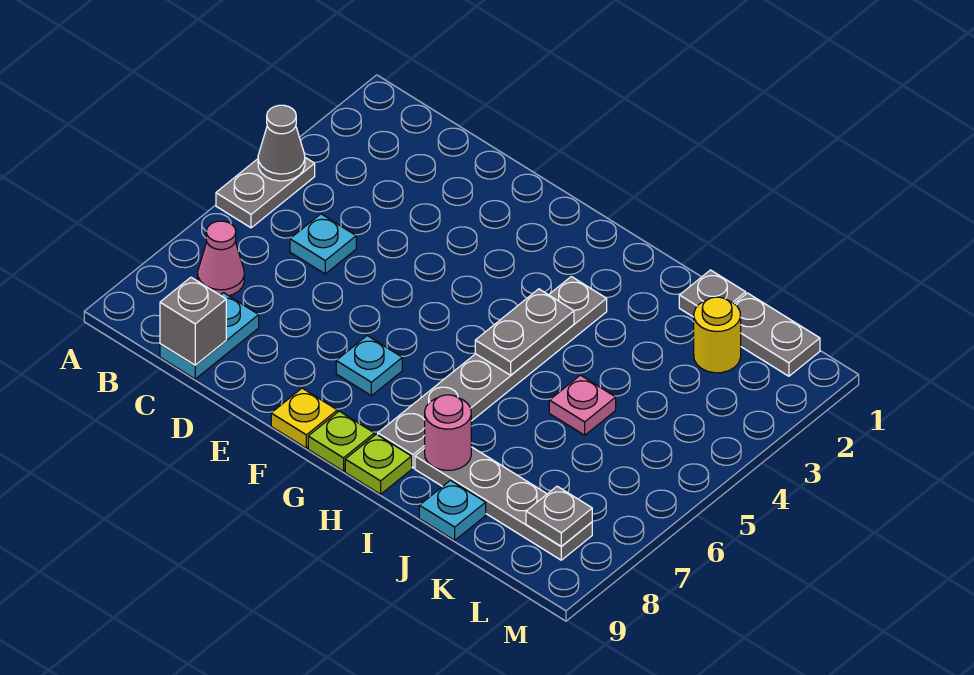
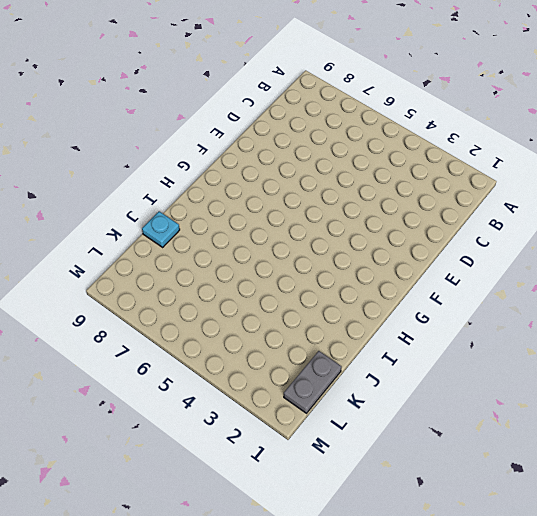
none -> grey plate A4:A5 level 1
none -> pink cone B7 level 1
none -> cyan plate C5 level 1

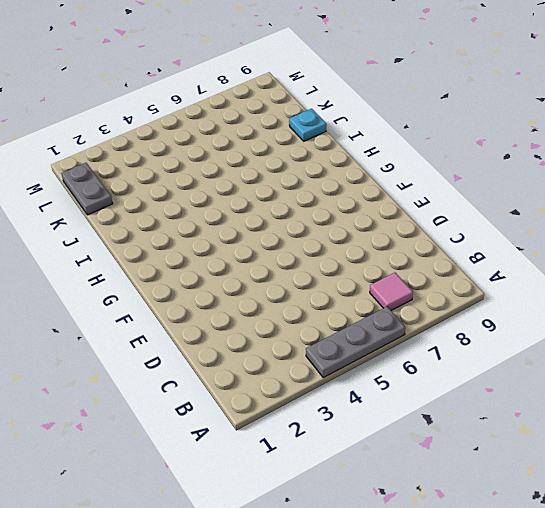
grey plate A4:A6 level 1 -> grey plate A4:A5 level 1
pink tile B7 level 1 -> pink cone B7 level 1
none -> cyan plate C5 level 1
none -> cyan plate C8:C9 level 1
none -> cyan plate F7 level 1

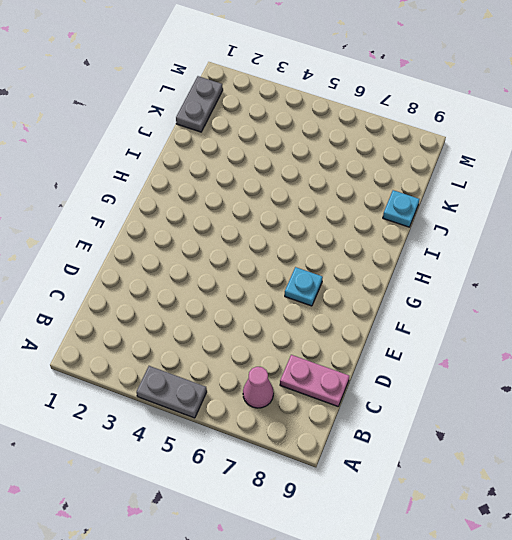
pink plate C8:C9 level 1 -> cyan plate C8:C9 level 1
none -> cyan plate C5 level 1
none -> yellow plate F9 level 1
none -> lime plate G9 level 1

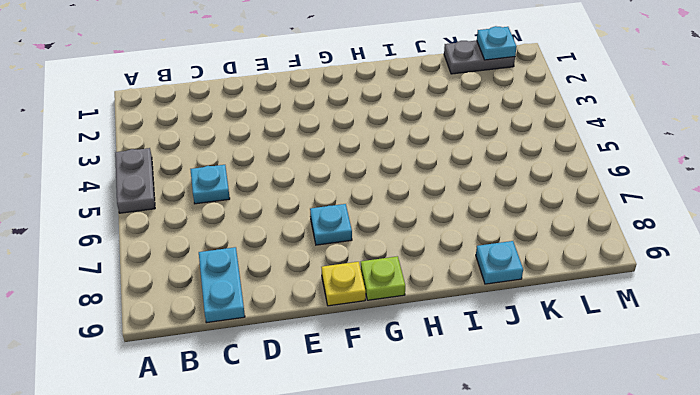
cyan plate L1 level 2 -> none
none -> pink cone B7 level 1
none -> grey plate H3:H8 level 1
none -> lime plate H9 level 1

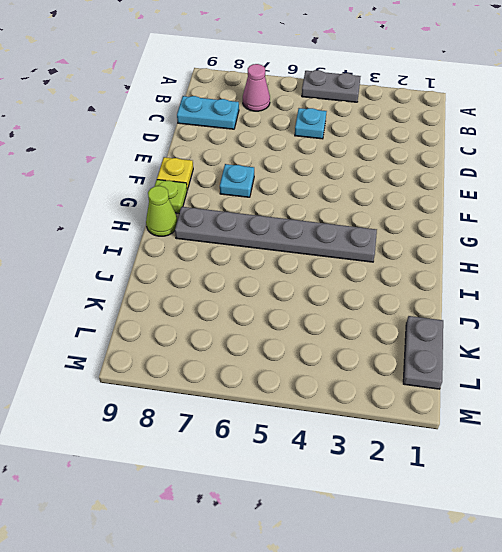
lime cone H9 level 1 -> lime plate H9 level 1
none -> grey plate I8:L8 level 1
none -> grey plate J1 level 1
none -> pink plate J5 level 1

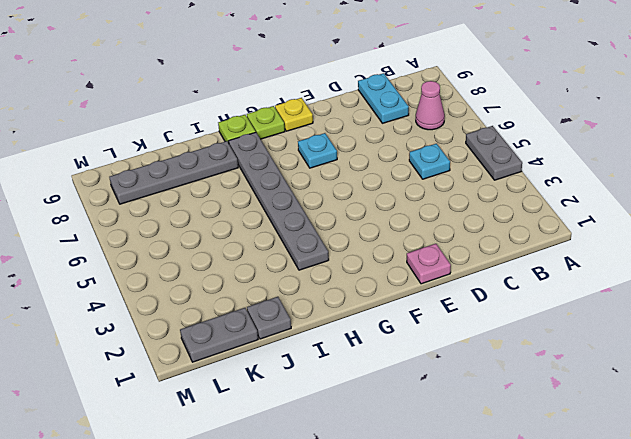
pink plate E1 level 1 -> pink plate J5 level 1
none -> cyan plate J9 level 1
none -> yellow round brick K2 level 1
none -> grey cone A4 level 2

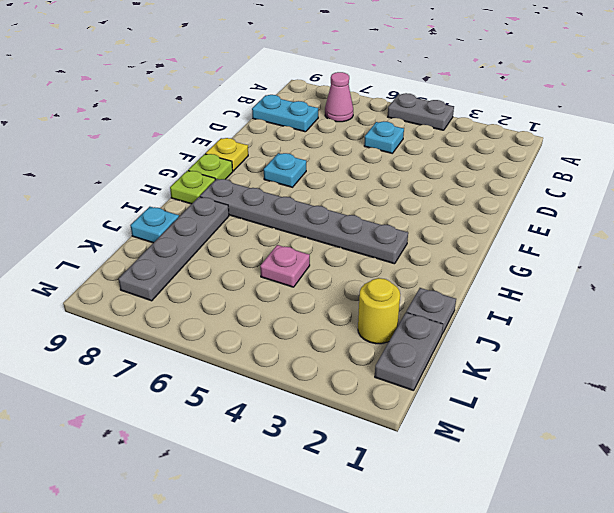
none -> grey cone A4 level 2
none -> grey brick C9 level 2
none -> grey plate H4:H5 level 2

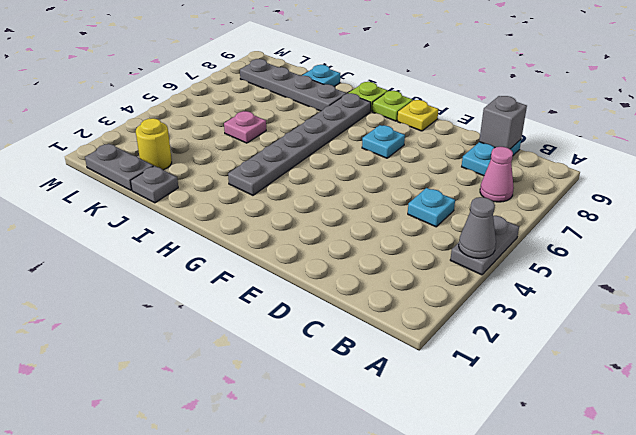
none -> grey plate H4:H5 level 2
none -> pink round brick I8 level 2
none -> grey plate L8 level 2

